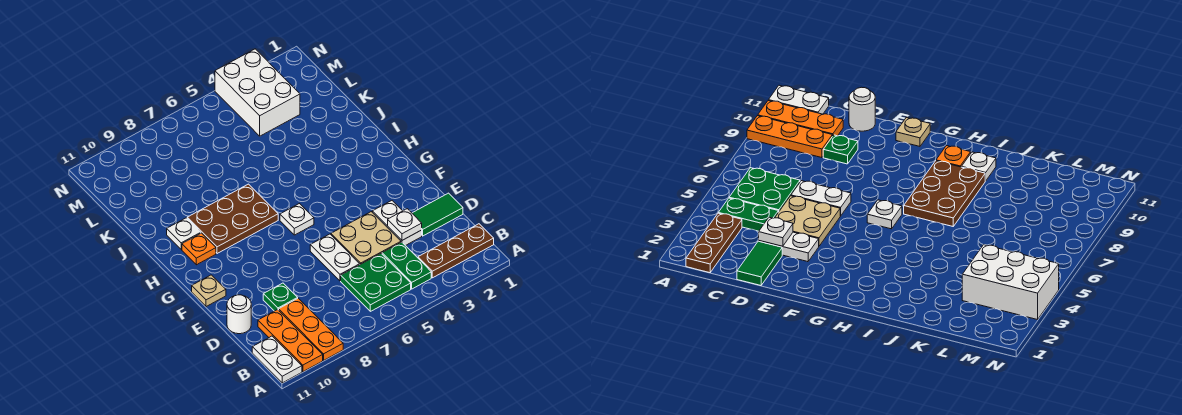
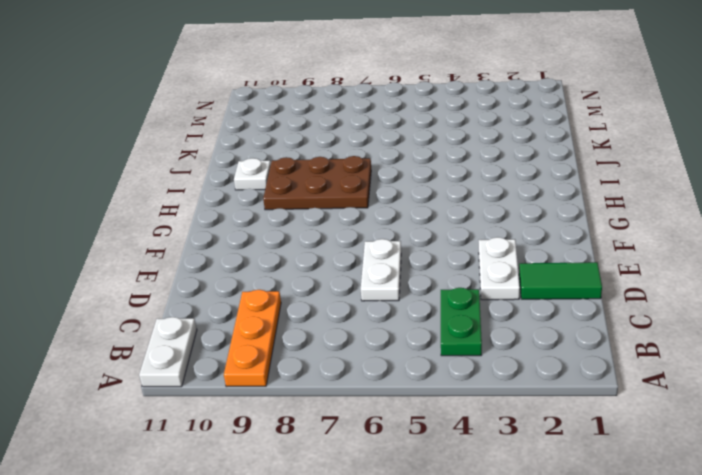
none -> orange plate A10:C10 level 1
none -> brown plate B1:B3 level 1
none -> green plate B5:C6 level 1

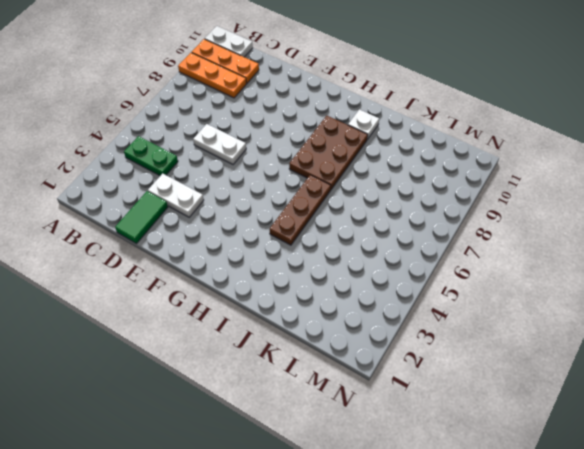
brown plate I4:I6 level 1 -> brown plate B1:B3 level 1
none -> green plate B5:C6 level 1
none -> tan plate D4:E5 level 1
none -> green plate D9 level 1

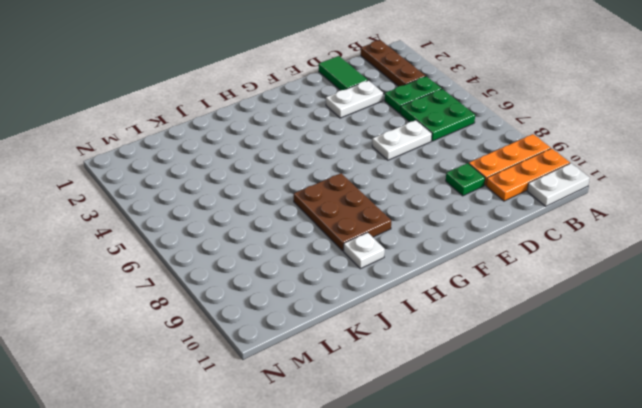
none -> tan plate D4:E5 level 1
none -> white round brick D11 level 1
none -> tan plate F11 level 1

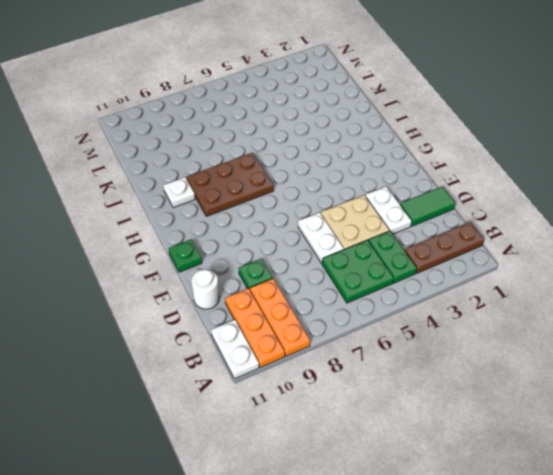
green plate F11 level 1 -> tan plate F11 level 1
none -> white plate G6 level 1
none -> orange plate H10 level 1
none -> white brick L3:N4 level 1

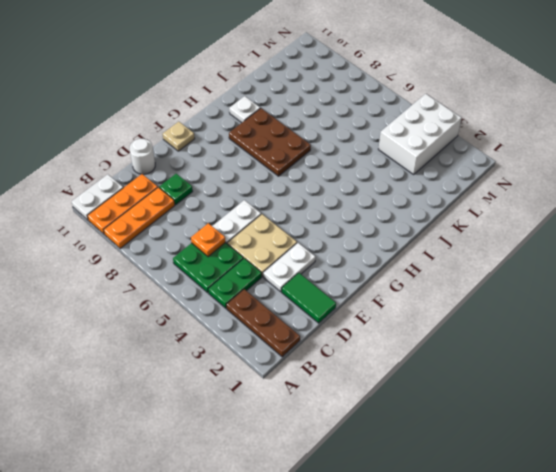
orange plate C6 level 2 -> orange plate H10 level 1
none -> white plate G6 level 1
none -> white plate D3 level 2

